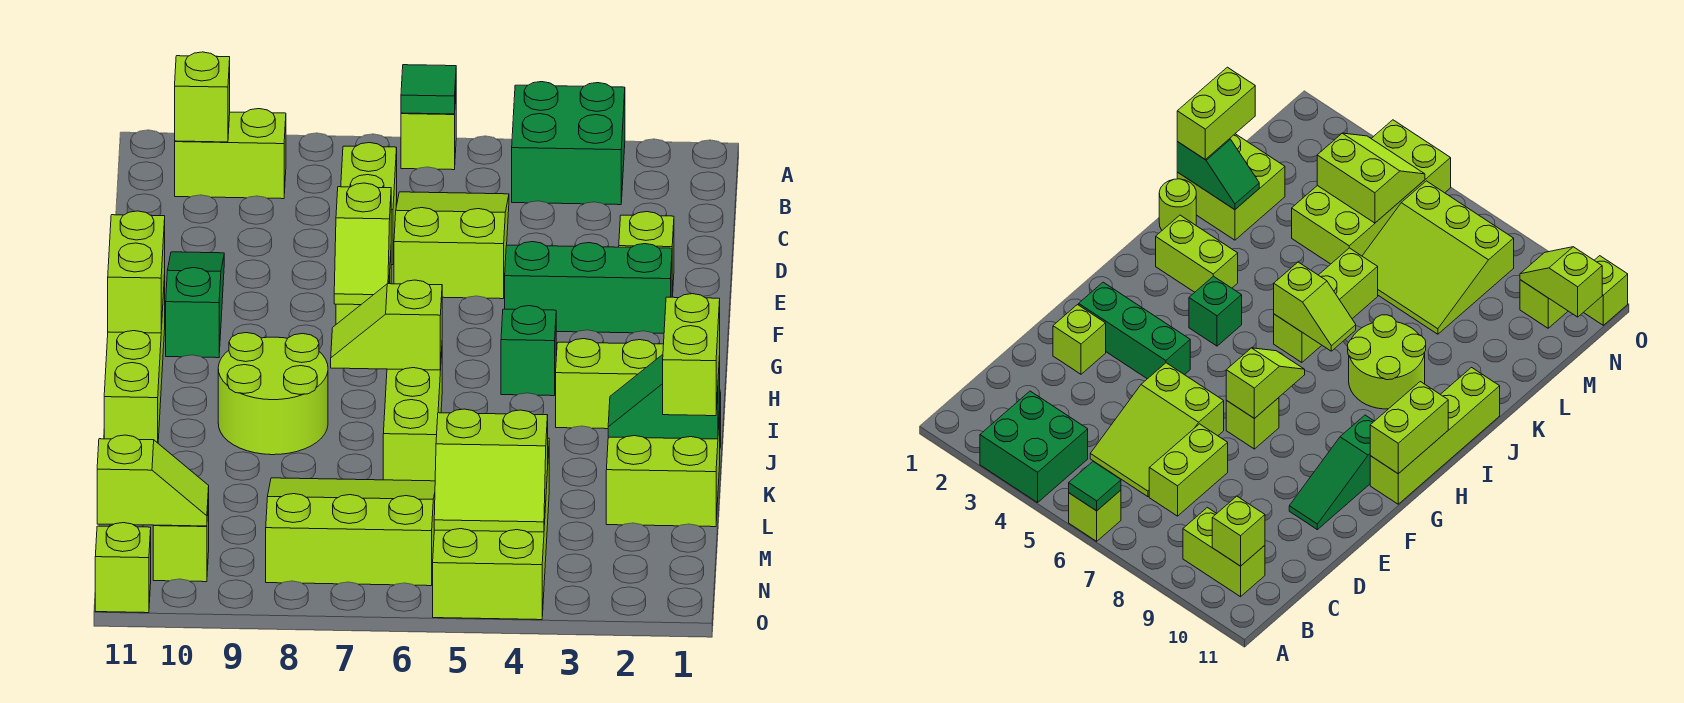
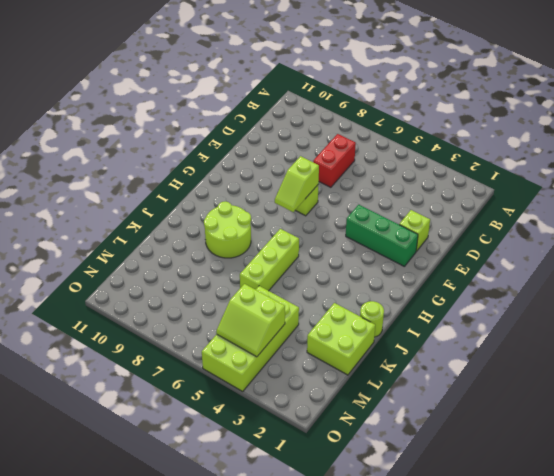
red brick C7:D7 level 1 -> lime brick C7:D7 level 1
none -> green brick A3:B4 level 1
none -> lime brick A6 level 1
none -> lime brick B9:B10 level 1

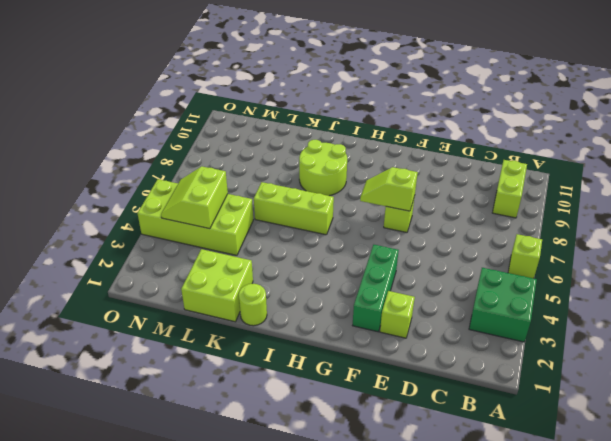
none -> lime slope C5:E6 level 1 top E
none -> lime brick C7:D7 level 1
none -> green slope E10:G10 level 1 top G

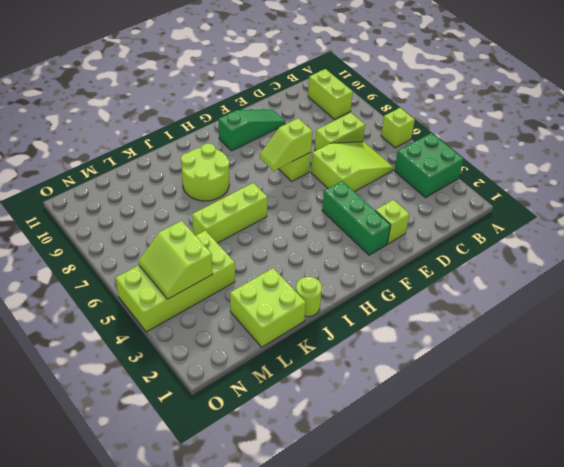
none -> lime brick G11:J11 level 1
none -> green brick H4 level 1
none -> lime brick I2:I3 level 1

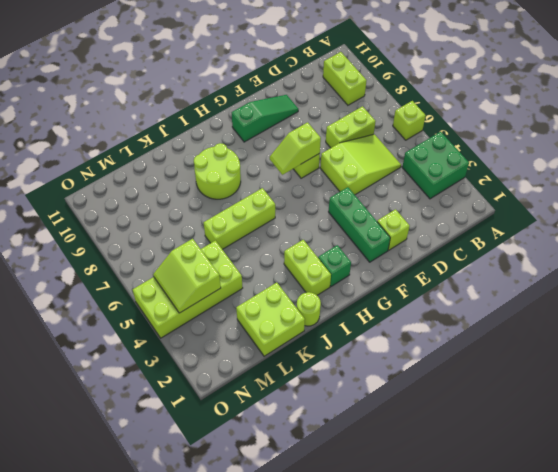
green brick H2 level 1 -> green brick H4 level 1
none -> lime brick G11:J11 level 1
none -> lime slope L6:N8 level 1 top N
none -> lime brick N10 level 1

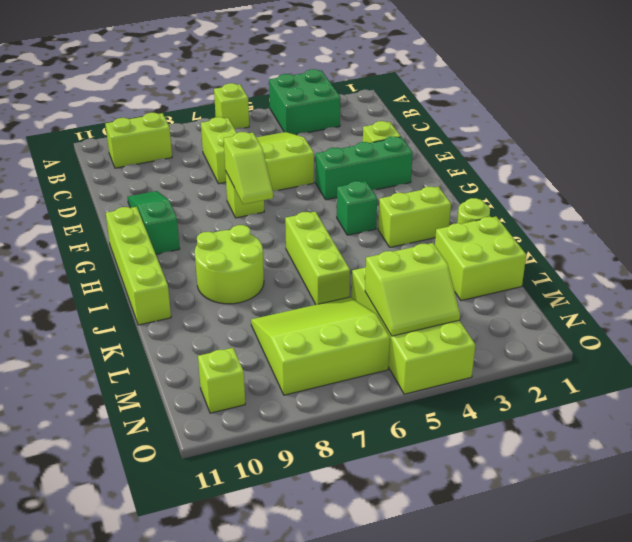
none -> lime brick O11 level 1
none -> green tile A6 level 2
none -> lime brick B10 level 2

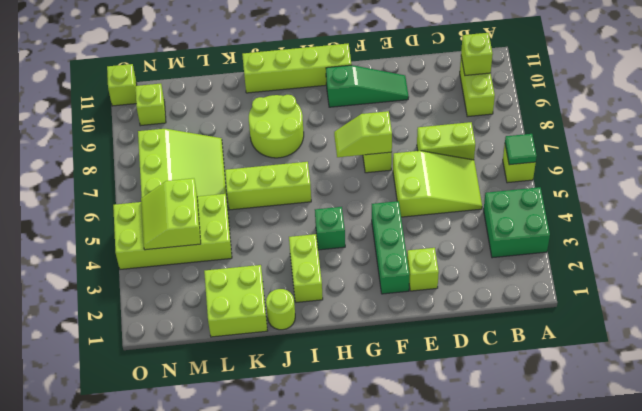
none -> lime brick G11:H11 level 2
none -> lime slope I6:I7 level 2 top 6
none -> green slope K1:K2 level 2 top 1

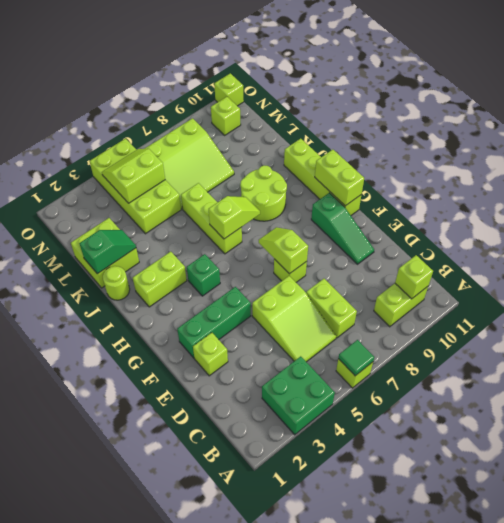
none -> lime slope N10:N11 level 2 top 11
none -> lime brick K1:L1 level 3

